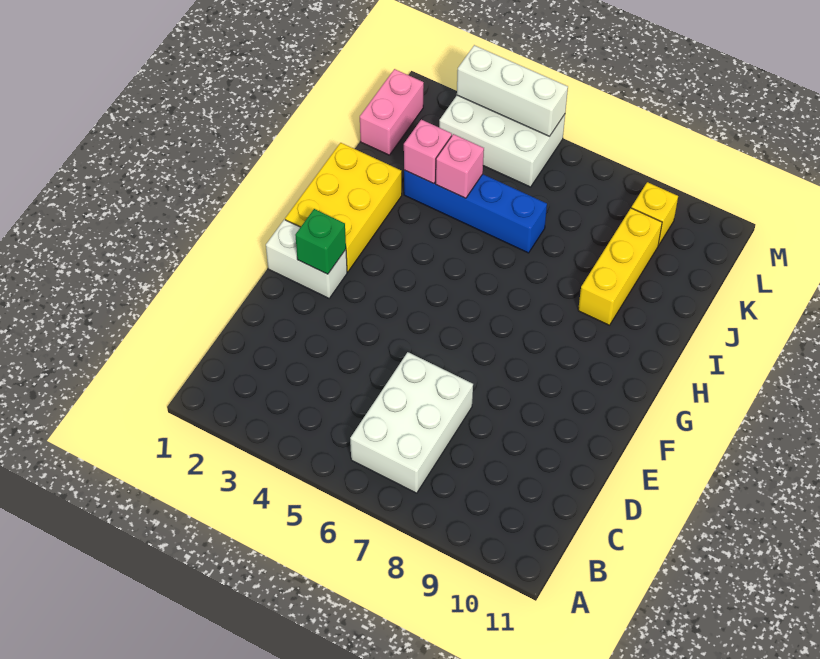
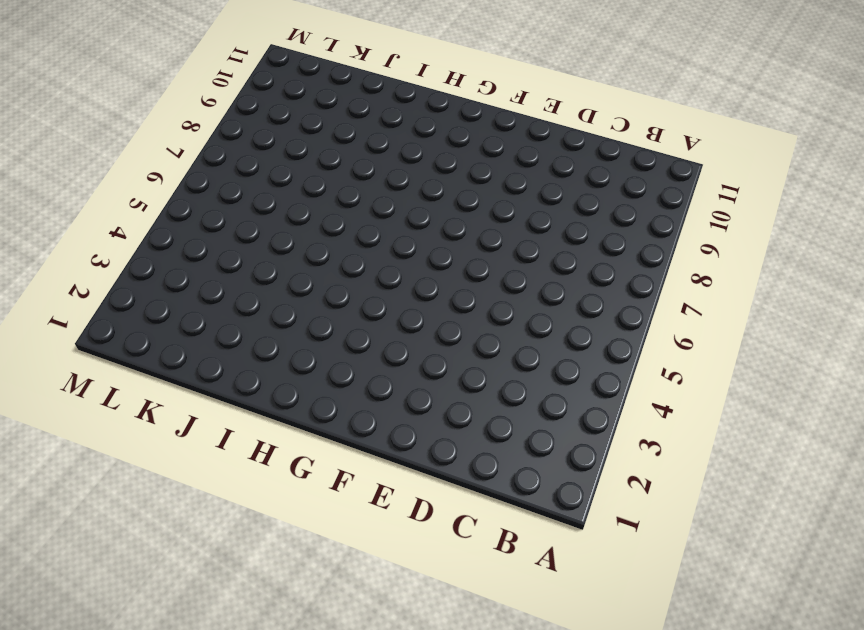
none -> white brick B6:D7 level 1
none -> white brick F1:F2 level 1
none -> yellow brick G1:I2 level 1

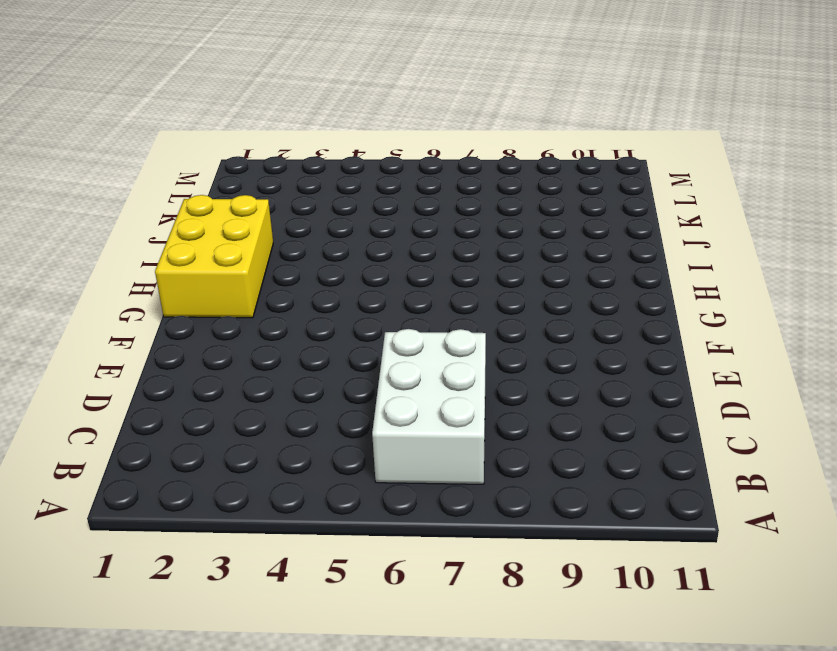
none -> white brick F1:F2 level 1
none -> yellow brick I9:K9 level 1
none -> blue brick J3:J6 level 1

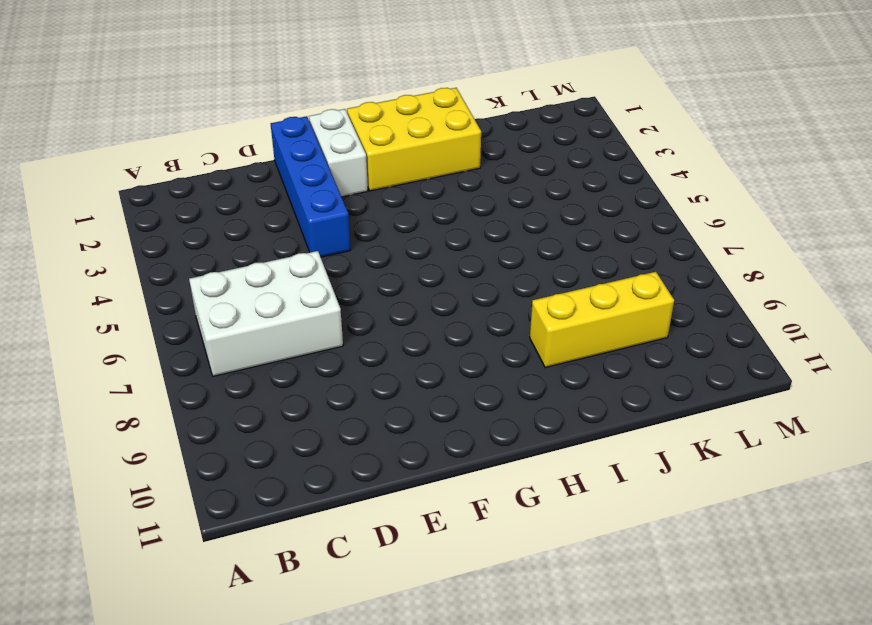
blue brick E1:E4 level 1 -> blue brick J3:J6 level 1
none -> pink brick K1:L1 level 1
none -> white brick L3:M5 level 1
none -> yellow brick L9 level 1

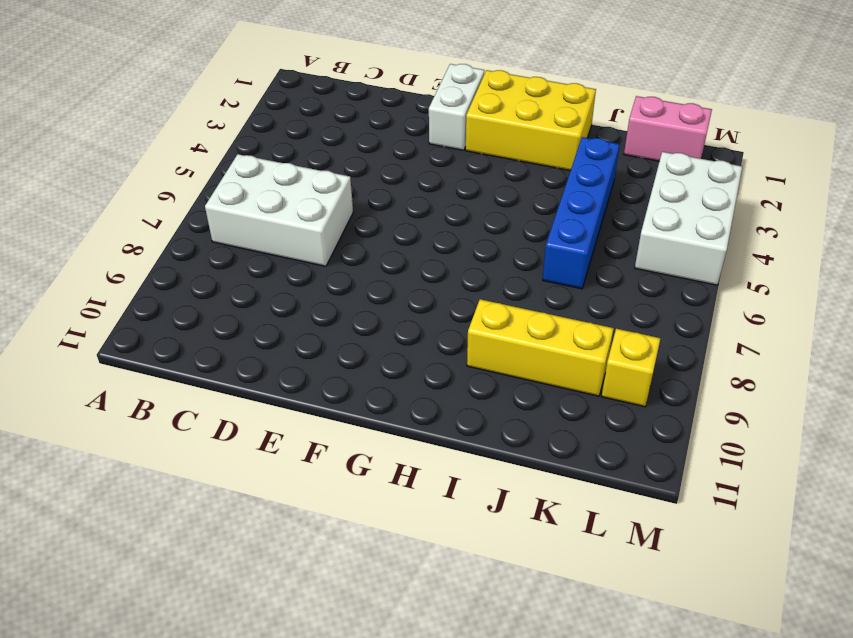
none -> green brick F2 level 2
none -> pink brick J3 level 2
none -> pink brick J4 level 2

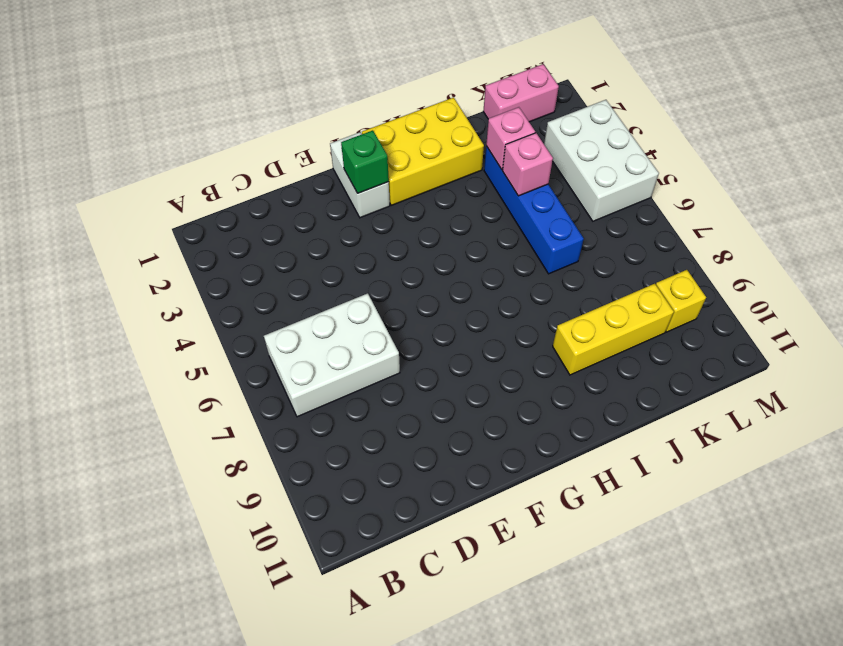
none -> white brick M3:M5 level 2

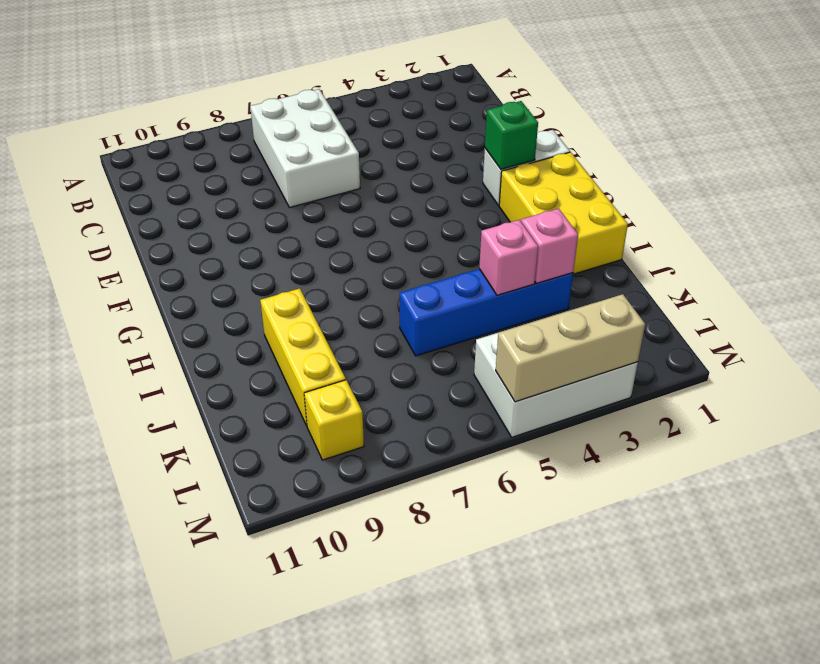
tan brick M3:M5 level 2 -> white brick M3:M5 level 2
none -> pink brick K1:L1 level 1

